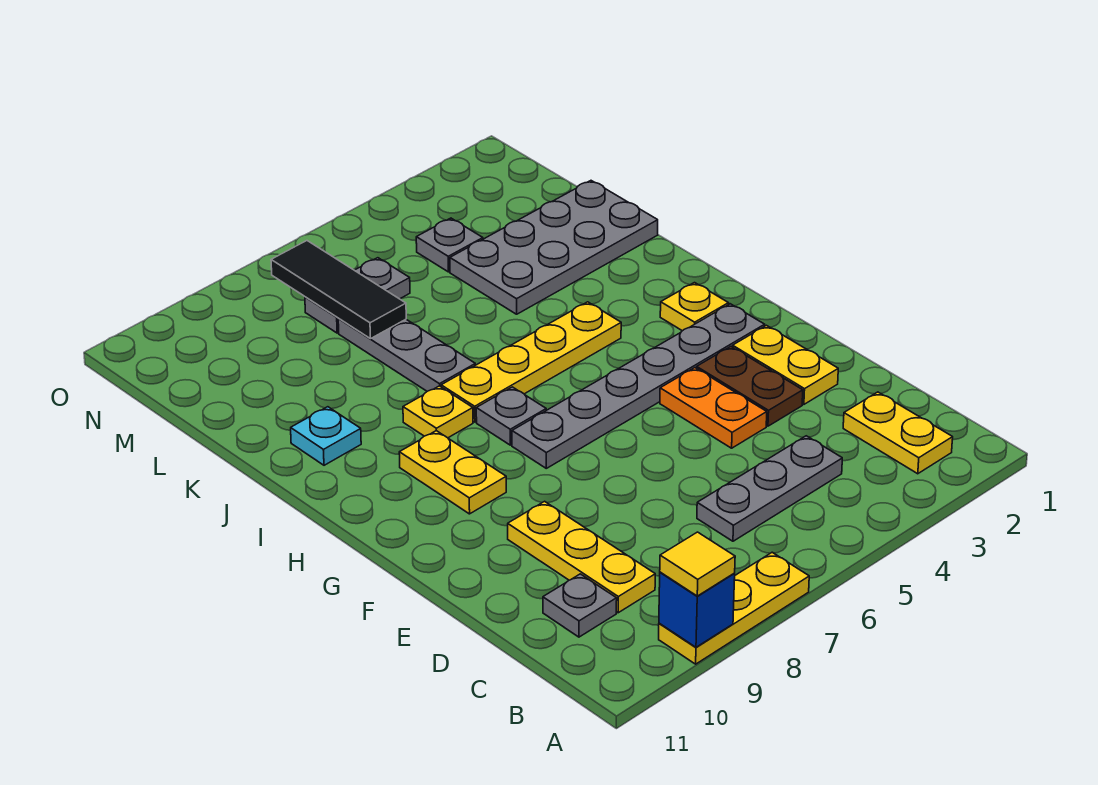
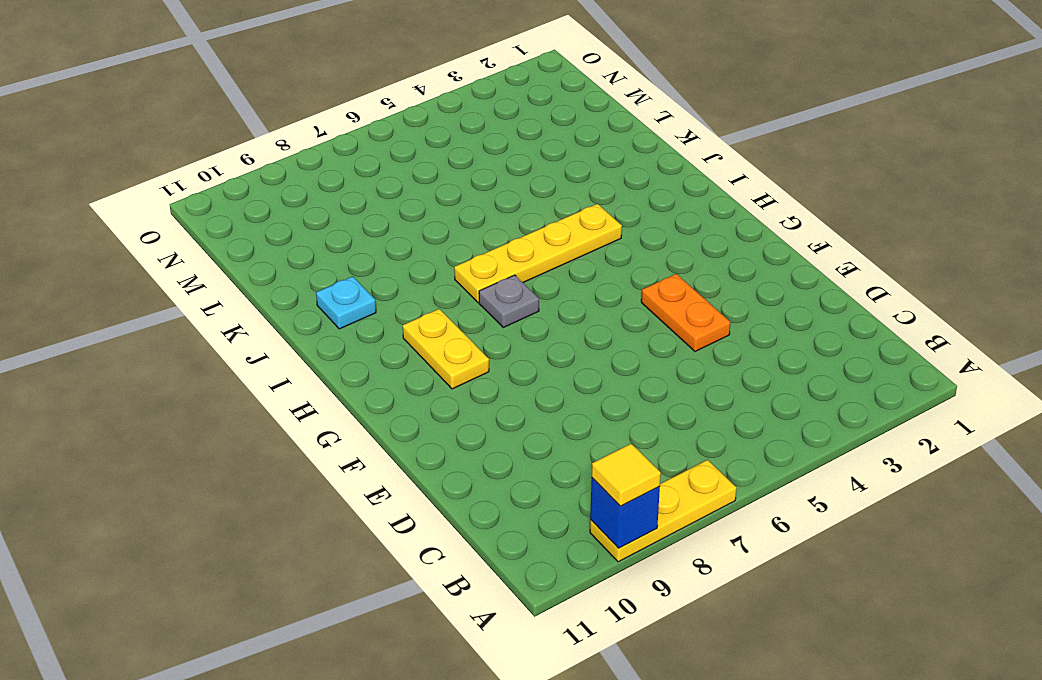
none -> yellow plate B2:C2 level 1
none -> grey plate C4:C6 level 1
none -> yellow plate C9:E9 level 1

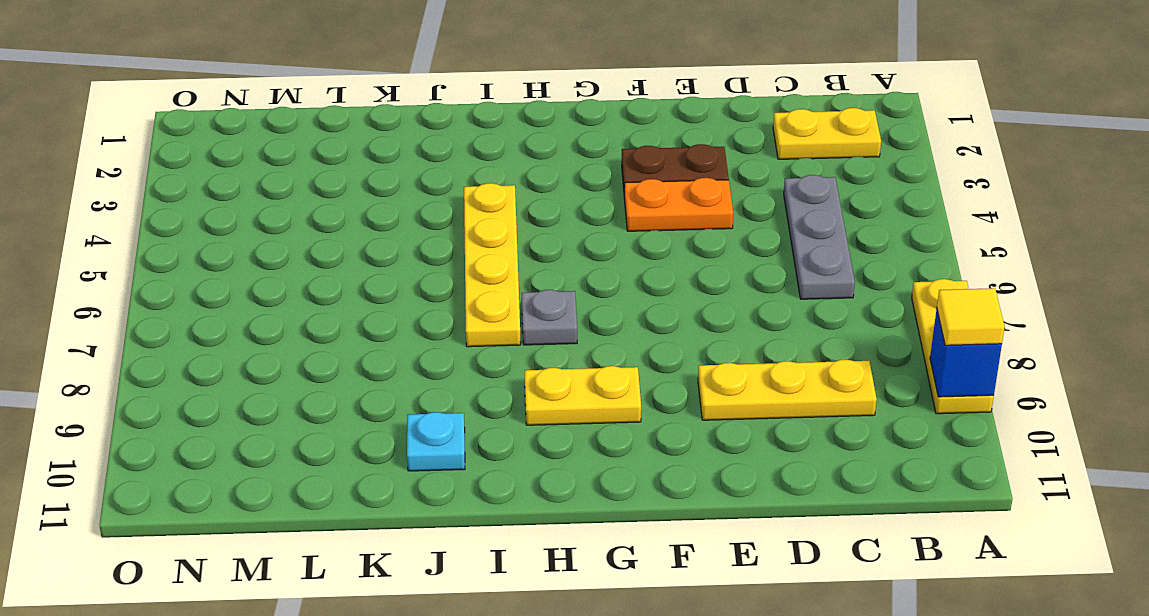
none -> grey plate C10 level 1
none -> yellow plate E2:F2 level 1
none -> grey plate G2:G7 level 1

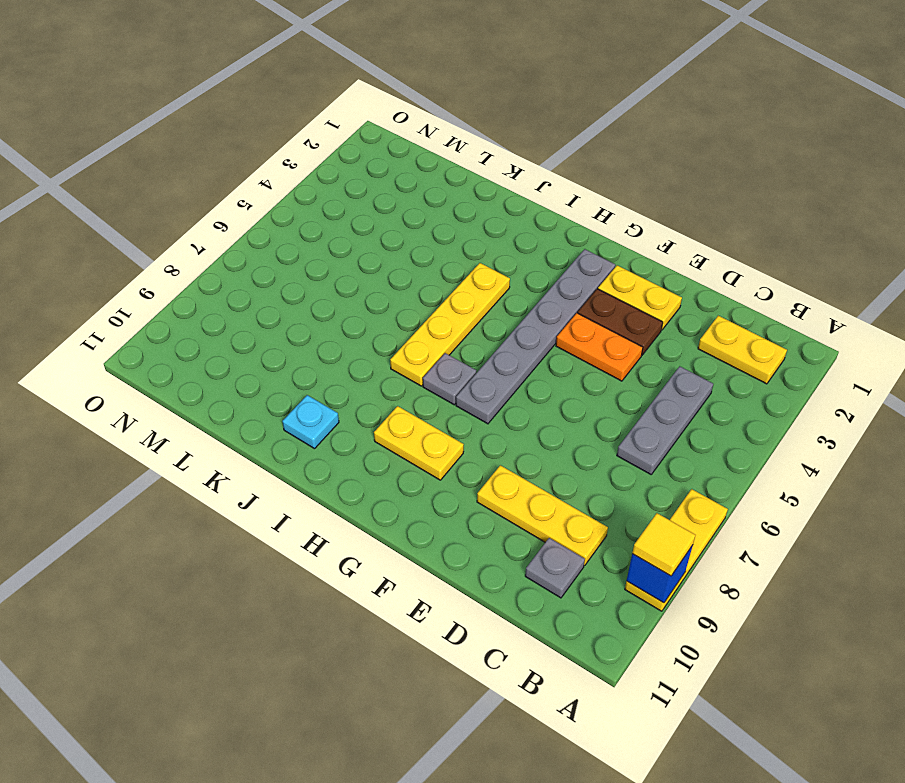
none -> yellow plate H2 level 1
none -> yellow plate I8 level 1
none -> grey plate J7:L7 level 1

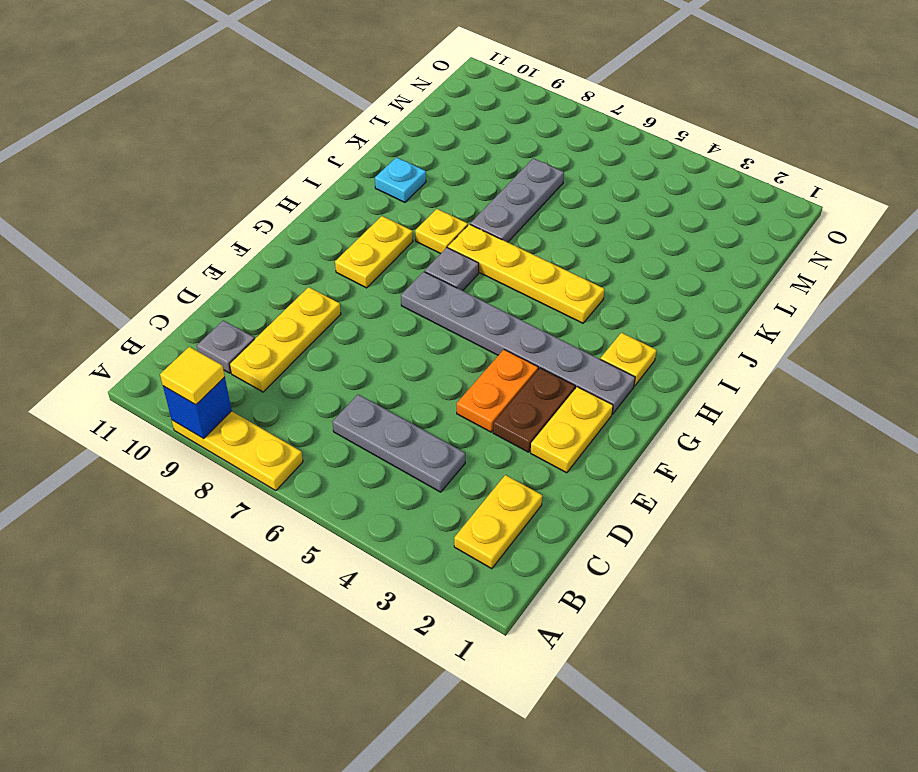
none -> grey plate K1:L4 level 1
none -> grey plate M4 level 1
none -> grey plate M6:M7 level 1

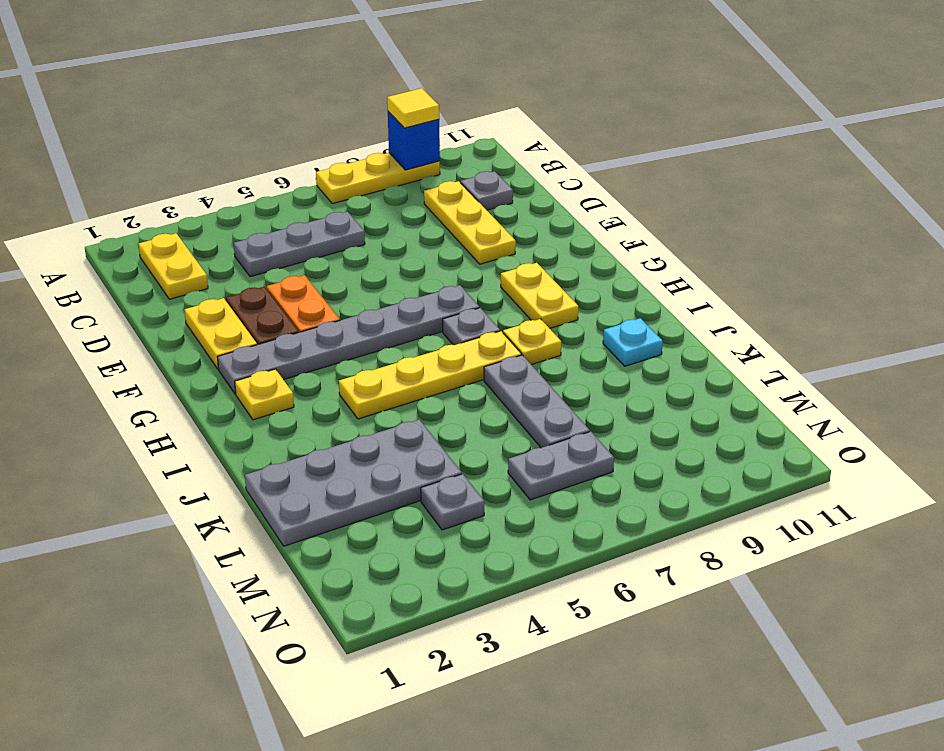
none -> black tile L7:N7 level 2

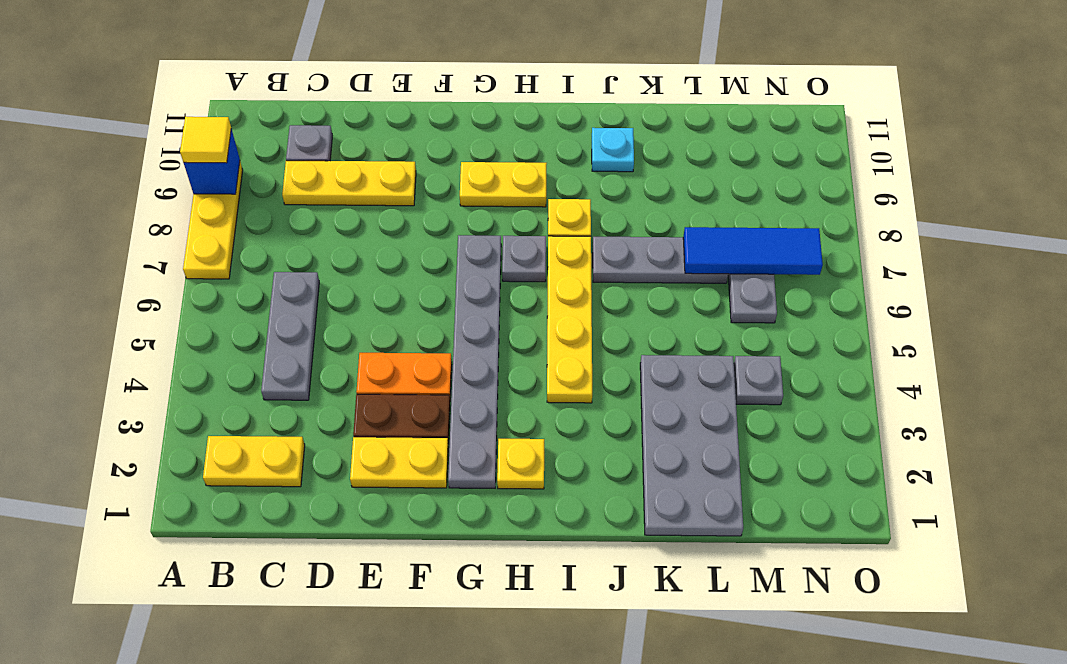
blue tile L7:N7 level 2 -> black tile L7:N7 level 2

